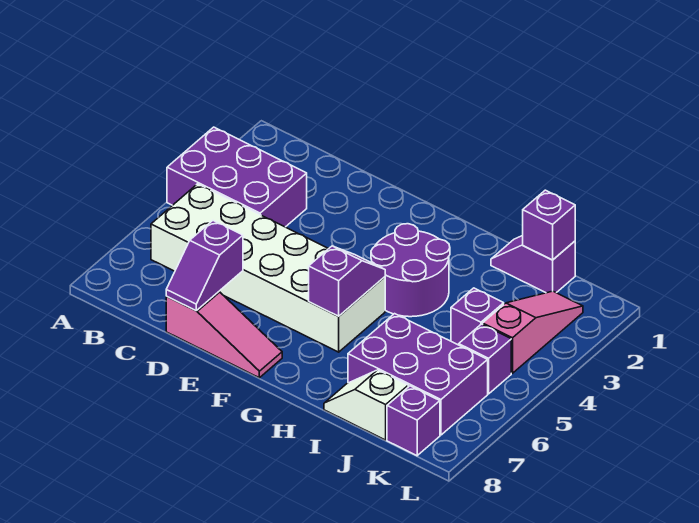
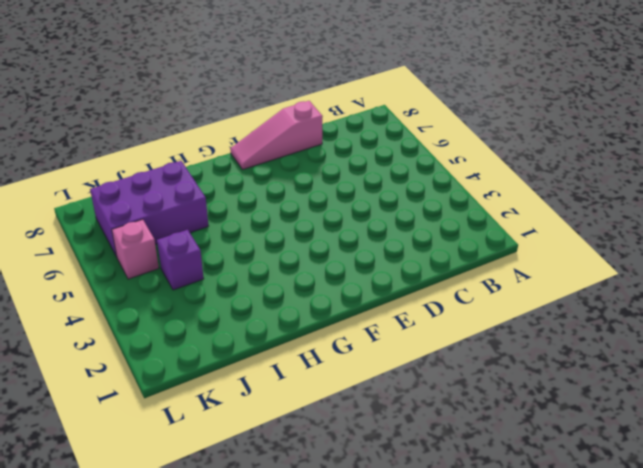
pink brick K5 level 1 -> purple brick K5 level 1
none -> purple brick A3:C4 level 1
none -> white brick B5:G6 level 1
none -> purple round brick G3:H4 level 1

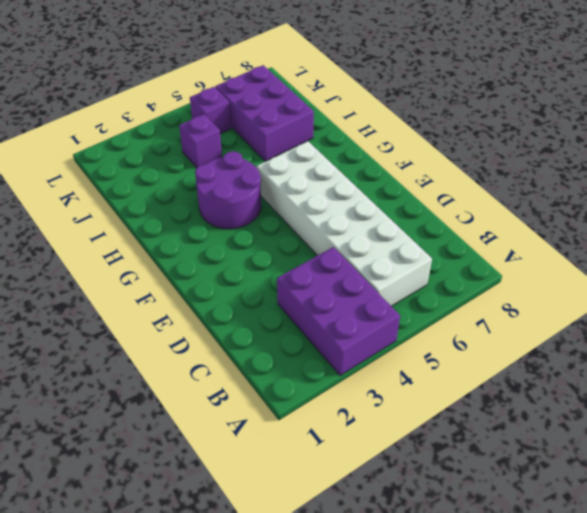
none -> pink slope D8:F8 level 1 top D
none -> purple slope I1:J1 level 1 top J
none -> white slope I8:J8 level 1 top J

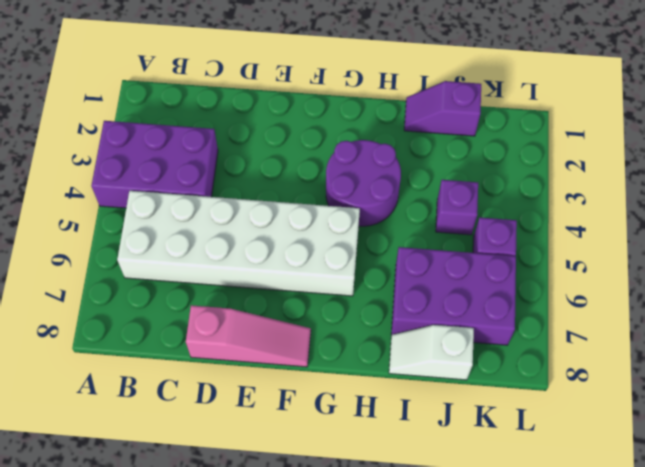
none -> pink slope K2:K4 level 1 top 4
none -> purple brick K8 level 1
none -> purple slope D7:D8 level 2 top 7

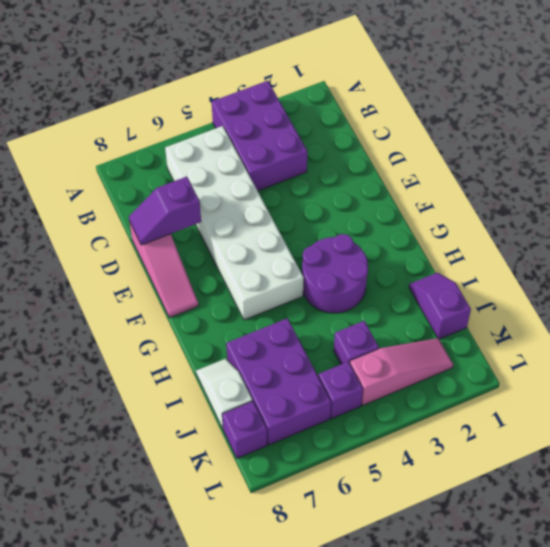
none -> purple slope G5:G6 level 2 top 6
none -> purple brick J1 level 2

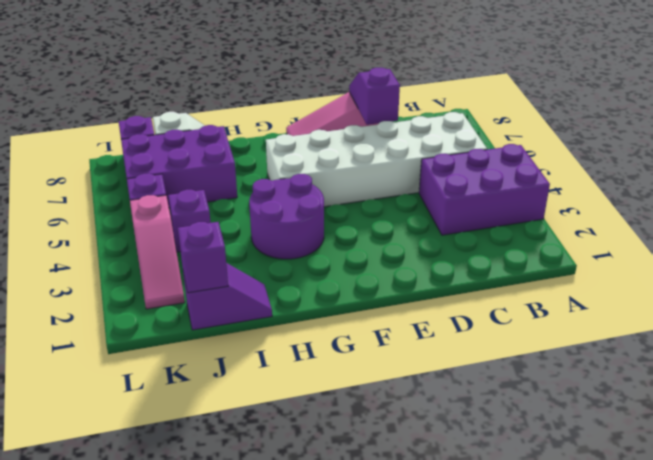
none -> purple slope G5:G6 level 2 top 6

